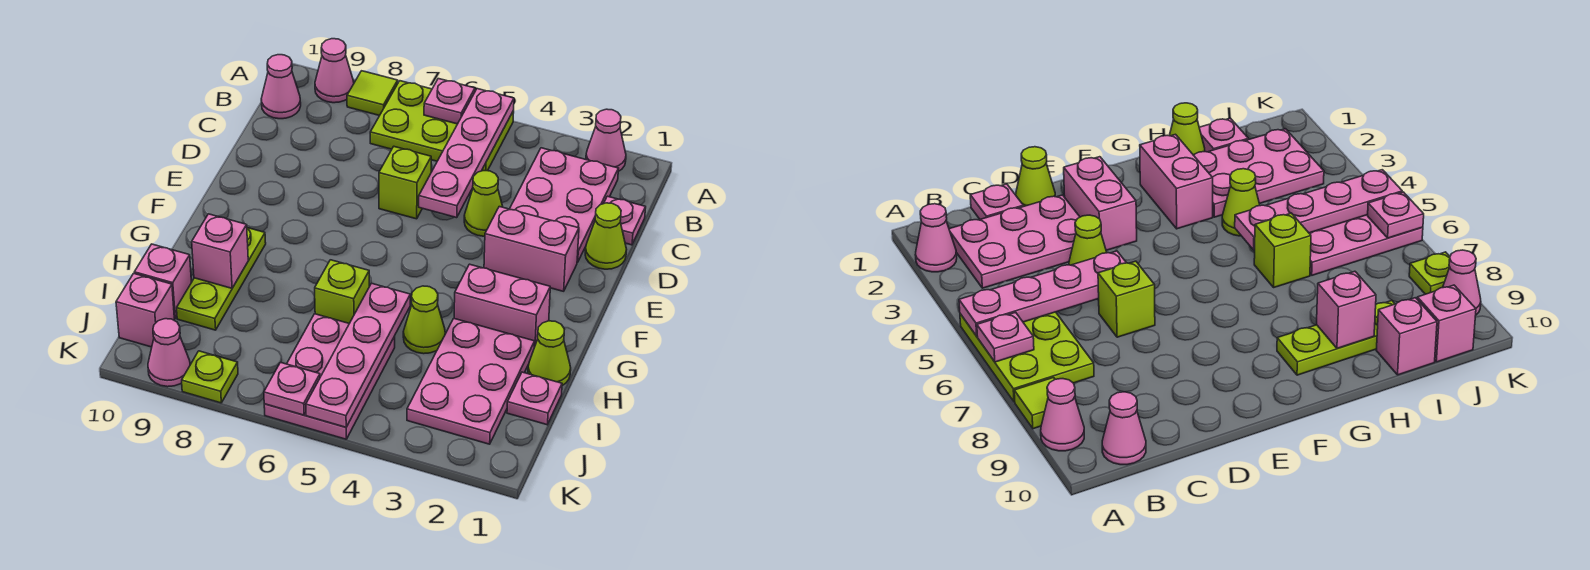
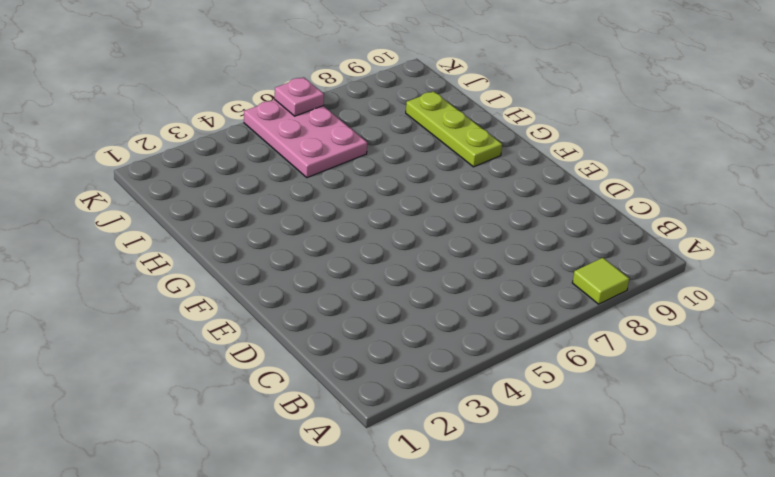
none -> pink cone A2 level 1
none -> lime plate A5:B7 level 1
none -> pink cone A9 level 1

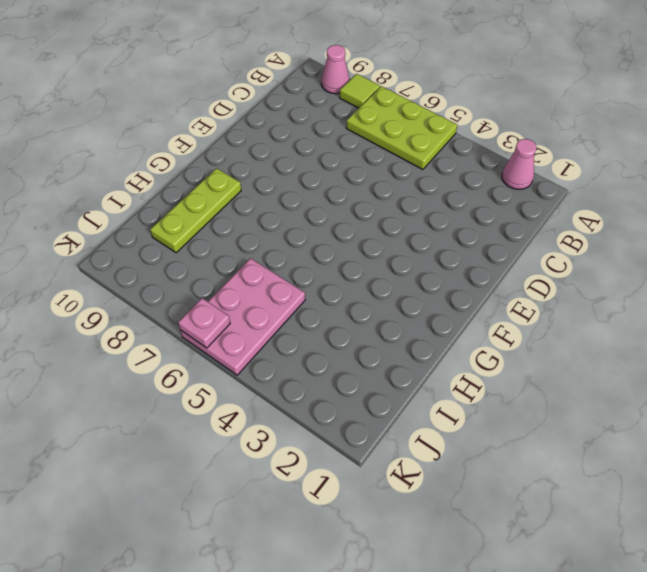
none -> pink plate B2:D3 level 1
none -> pink cone B10 level 1
none -> pink plate C1 level 1

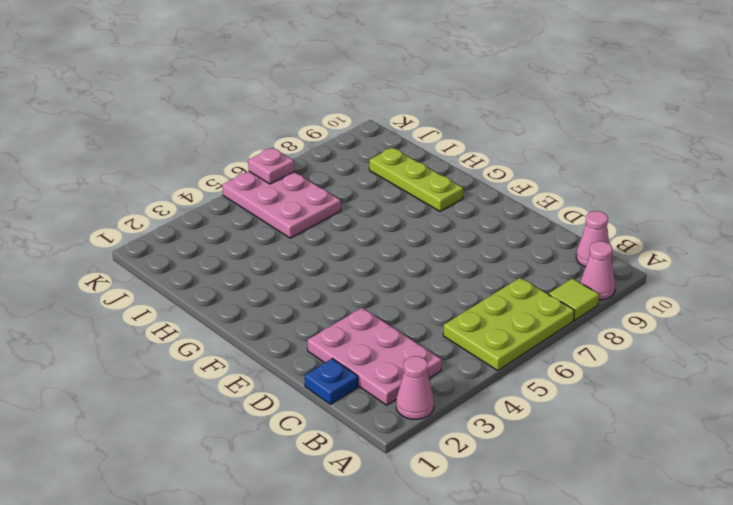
blue plate C1 level 1 -> pink plate C1 level 1
none -> lime cone D1 level 1
none -> lime cone D4 level 1
none -> lime brick D6 level 1

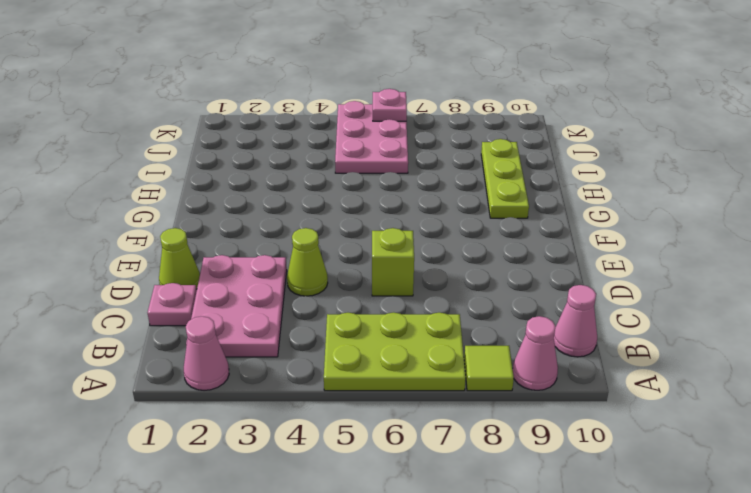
none -> pink brick E2:E3 level 1
none -> pink brick G2:G3 level 1
none -> lime cone H1 level 1

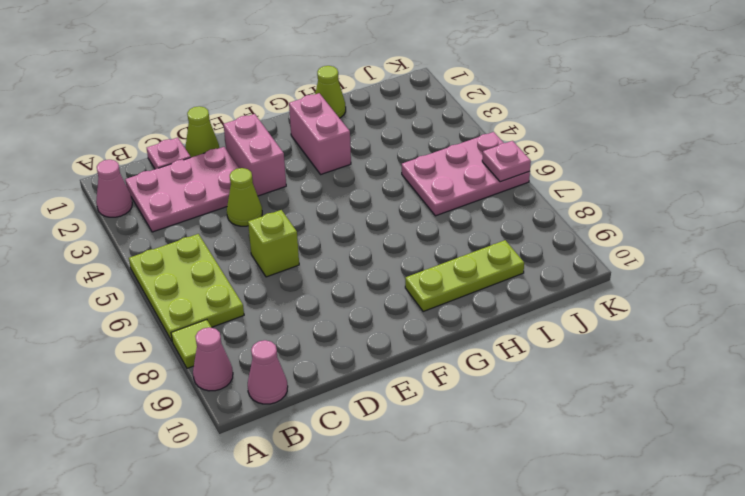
none -> pink plate H2:J3 level 1
none -> lime cone H4 level 1
none -> lime brick H6 level 1

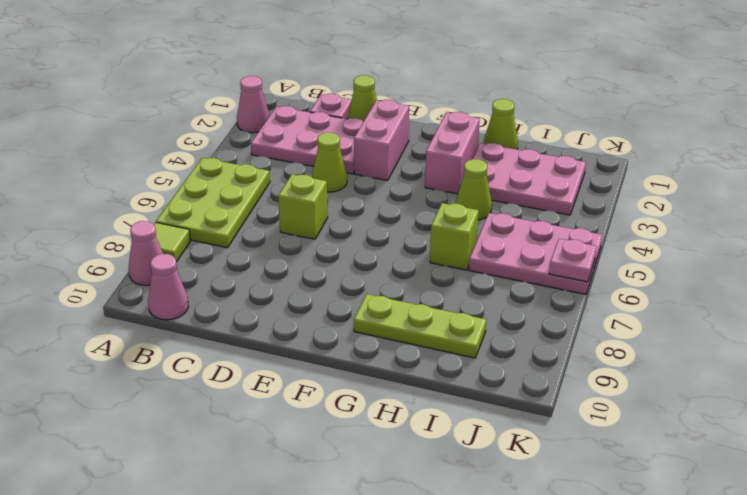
none -> pink plate I1 level 1
none -> pink brick I10 level 1
none -> pink brick J10 level 1

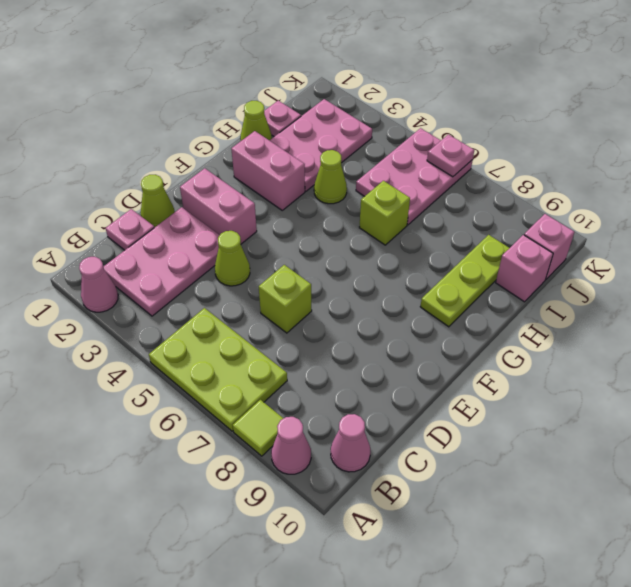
none -> lime plate K8 level 1
none -> pink cone K9 level 1
none -> pink plate A5:D5 level 2

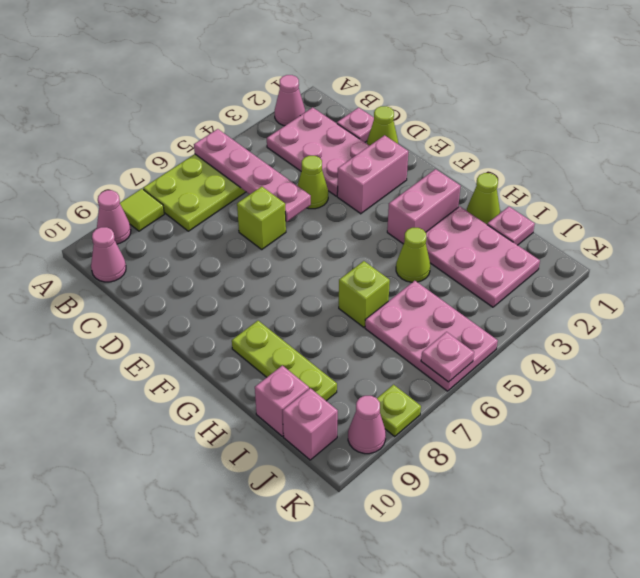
none -> pink plate A6 level 2
none -> pink plate H5:K5 level 2
none -> pink brick H9 level 2

